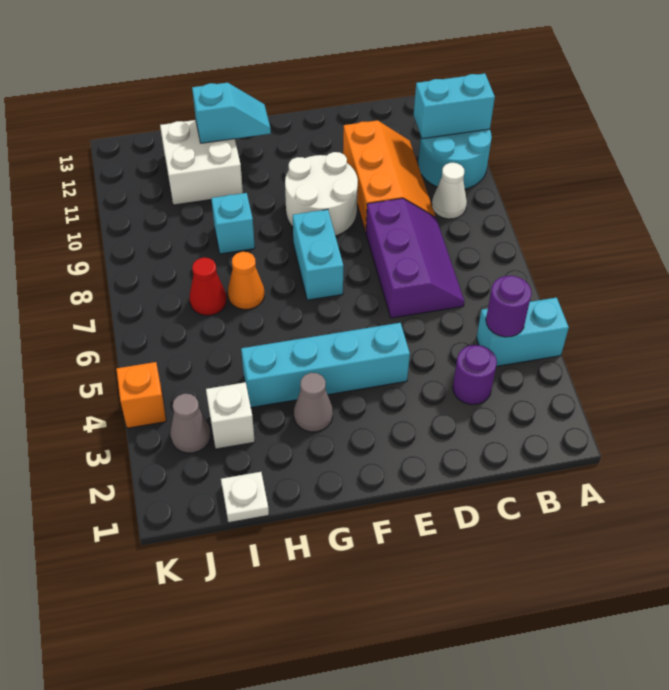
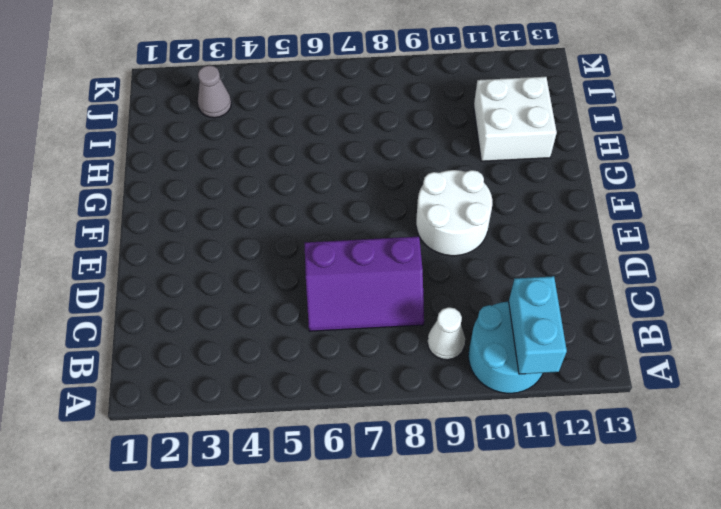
none -> cyan brick A4:B4 level 1
none -> purple round brick C3 level 1
none -> orange slope C9:D11 level 1 top D

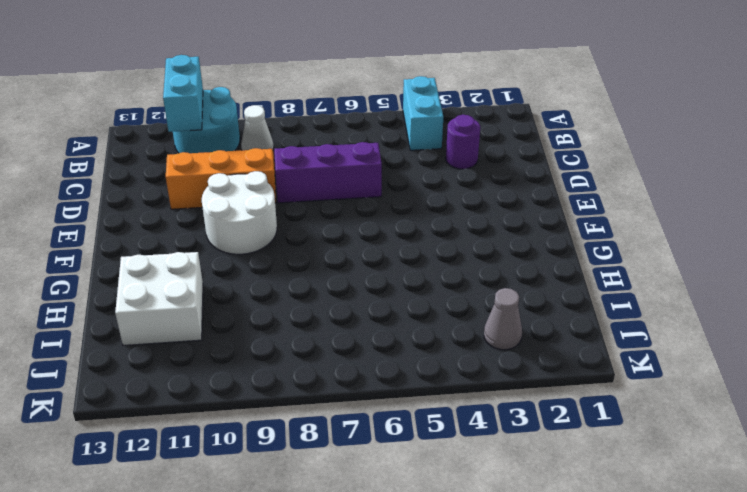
none -> cyan brick E4:H4 level 1
none -> cyan brick F7:F8 level 1
none -> grey cone G3 level 1

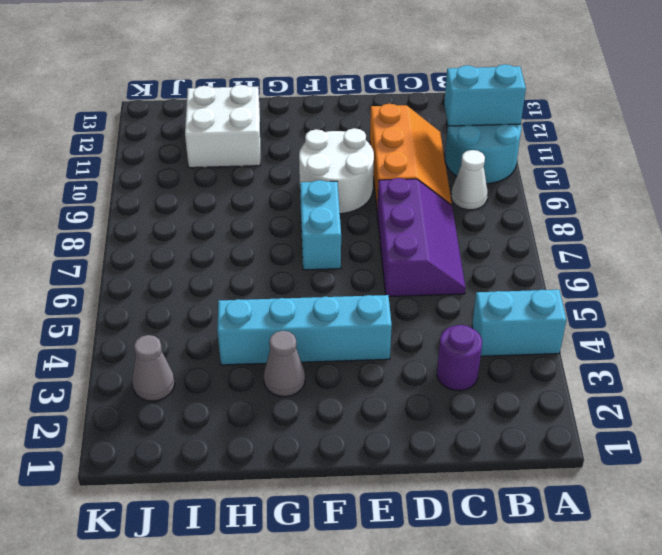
none -> orange cone H7 level 1
none -> cyan brick H9 level 1
none -> white plate I1 level 1

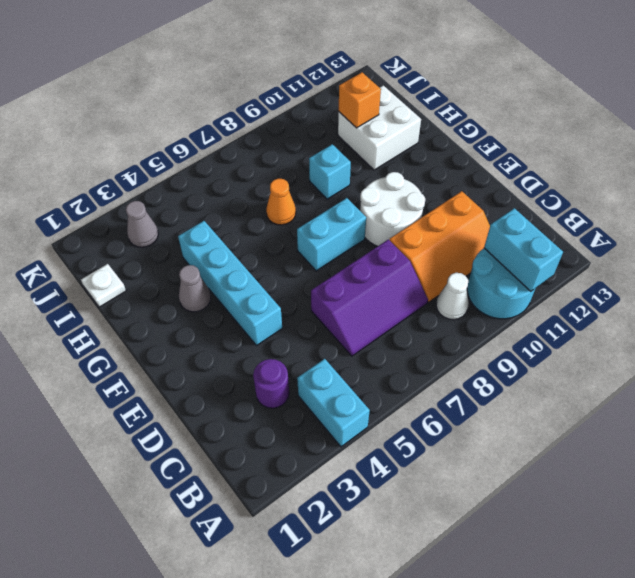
orange brick I11 level 2 -> orange brick K4 level 1
none -> white brick I3 level 1
none -> red cone I7 level 1
none -> purple round brick B4 level 2

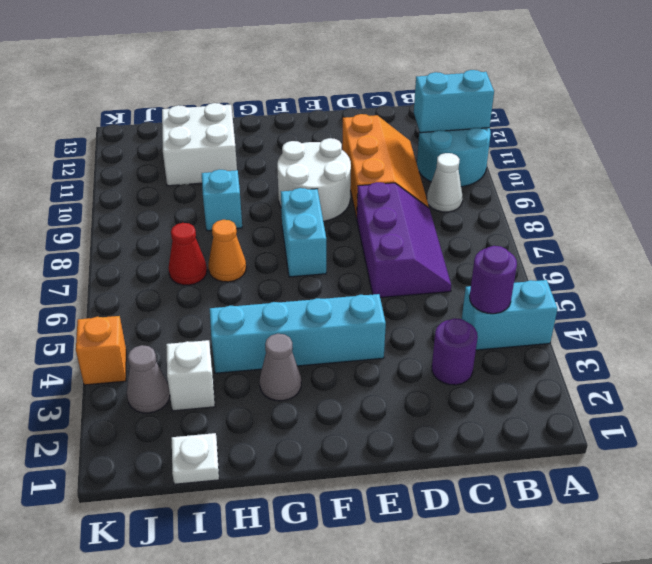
none -> cyan slope G12:H12 level 2 top H

